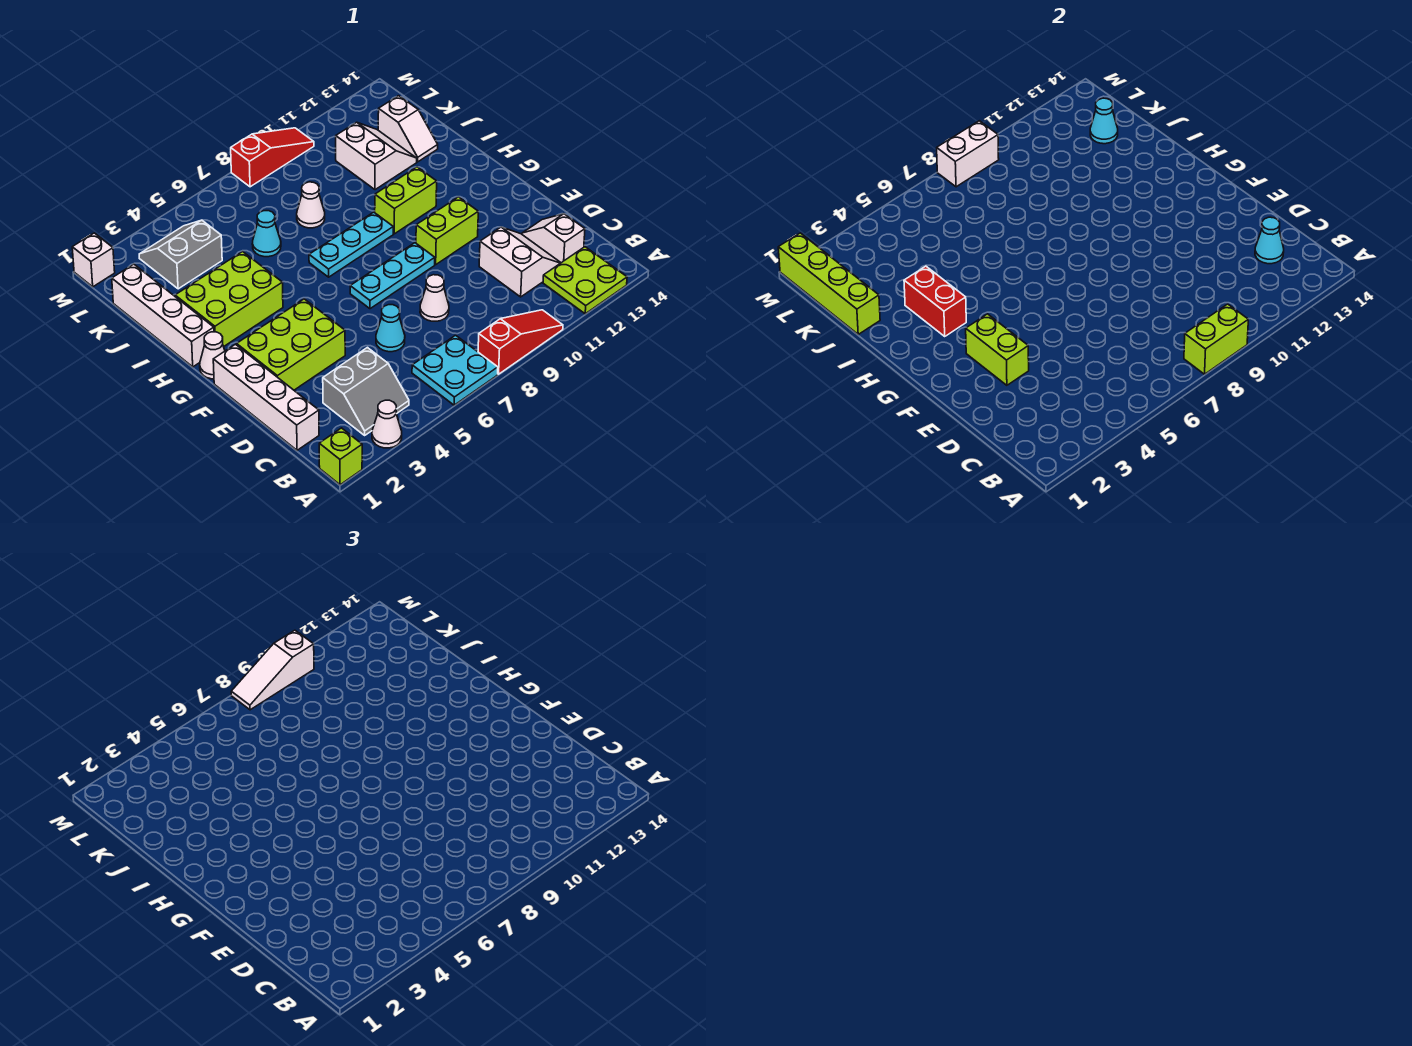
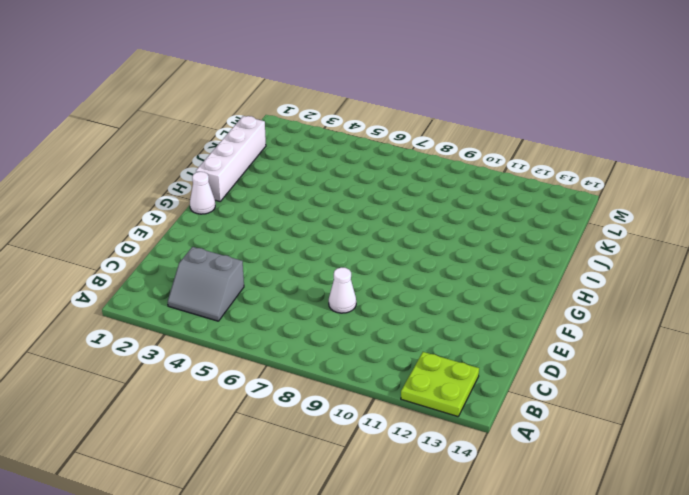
none -> lime brick A1 level 1
none -> white cone A3 level 1
none -> cyan plate A6:B7 level 1
none -> red slope A8:A10 level 1 top 8

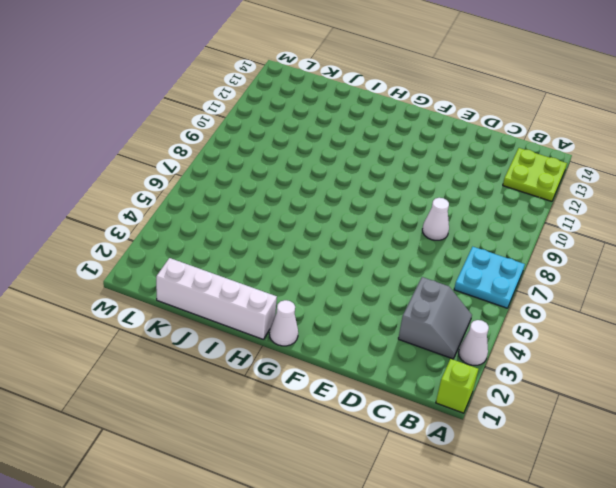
none -> red slope A8:A10 level 1 top 8
none -> white brick C1:F1 level 1
none -> white slope C11:D12 level 1 top 11
none -> white slope C13:D13 level 1 top C

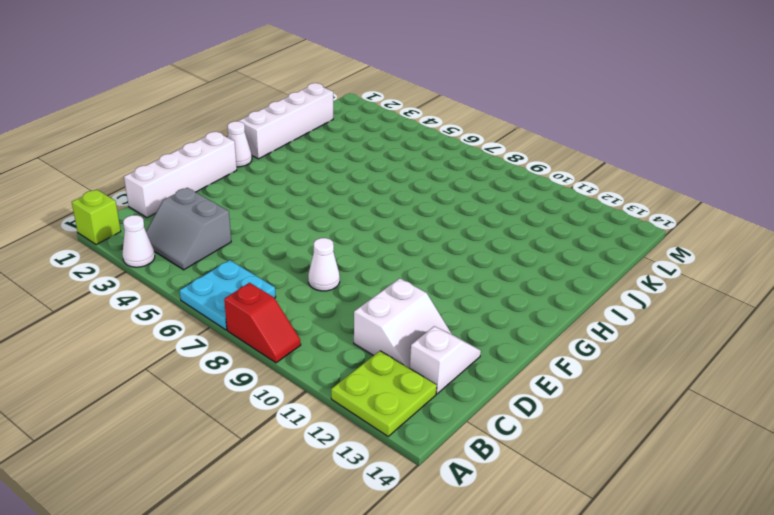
red slope A8:A9 level 1 top 8 -> red slope A8:A10 level 1 top 8
none -> cyan cone D6 level 1
none -> lime brick E2:F4 level 1
none -> cyan plate F7:F9 level 1
none -> lime brick F10:F11 level 1

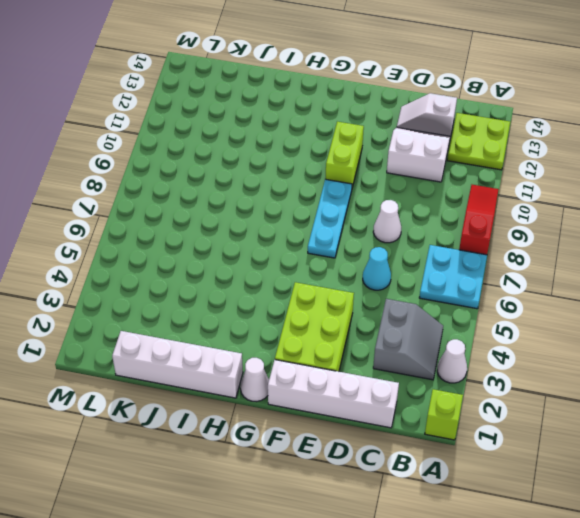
none -> lime brick H2:I4 level 1
none -> cyan plate H7:H9 level 1
none -> lime brick H10:H11 level 1
none -> cyan cone J6 level 1

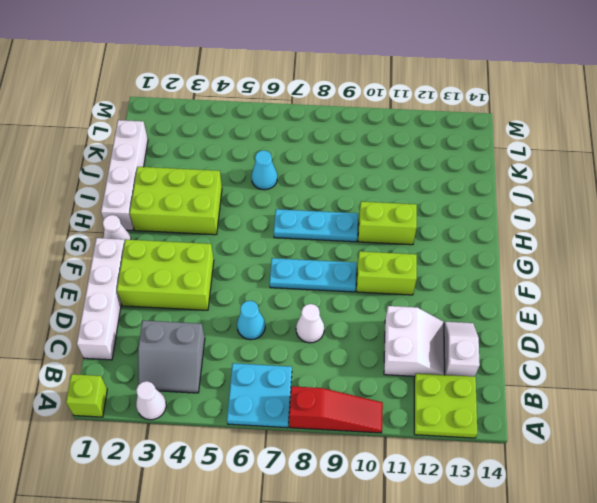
none -> white cone J8 level 1
none -> white slope J11:K12 level 1 top 11
none -> white slope J13:K13 level 1 top K
none -> grey slope K3:L4 level 1 top K

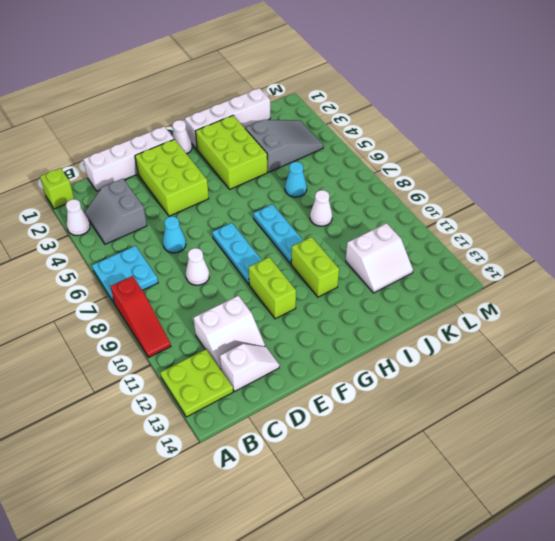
grey slope J3:L4 level 1 top J -> grey slope K3:L4 level 1 top K
none -> white slope J13:K13 level 1 top K
none -> white brick M1 level 1
none -> red slope M8:M10 level 1 top 8
none -> lime brick A8:A9 level 2

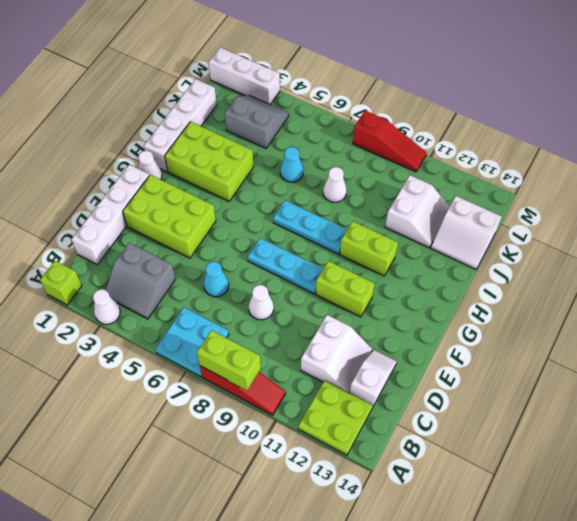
white slope J13:K14 level 1 top K -> white slope J13:K13 level 1 top K
white brick M1:M3 level 1 -> white brick M1 level 1
none -> cyan cone C13 level 2
none -> lime brick E3:F3 level 2
none -> red brick H3:I3 level 2
none -> lime brick J1:M1 level 2

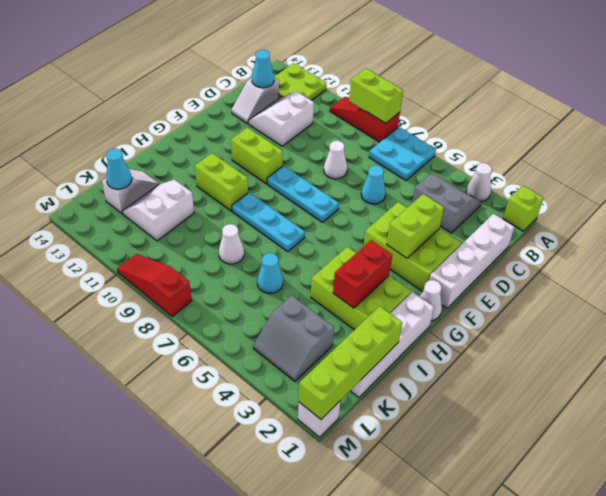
none -> white brick M8:M9 level 2
none -> white slope M8:M10 level 3 top 10

